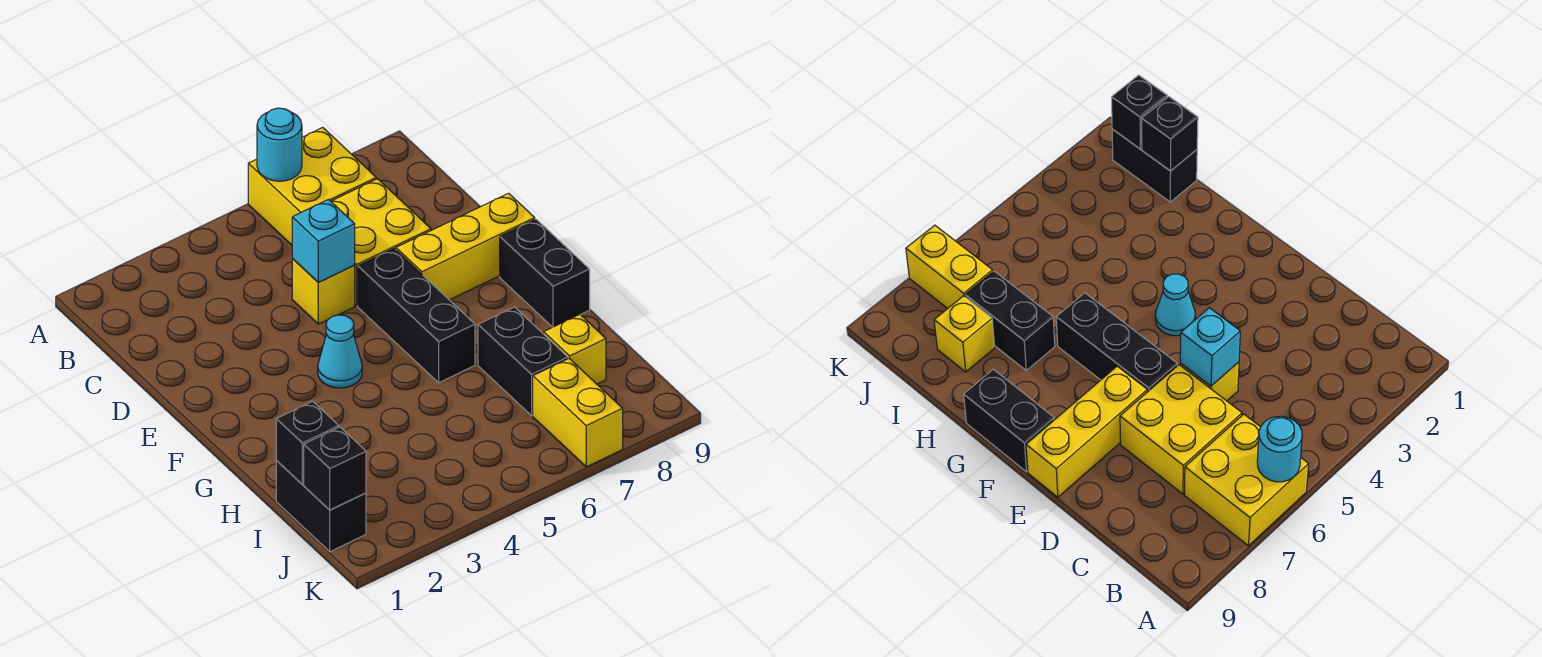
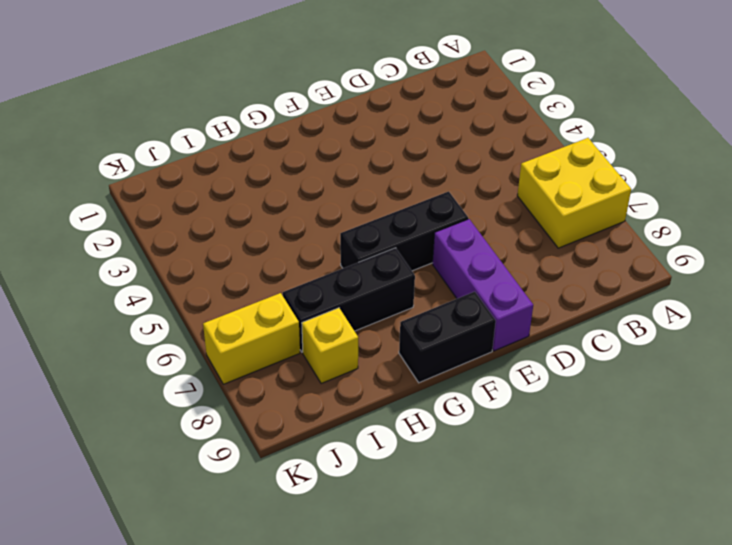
purple brick E7:E9 level 1 -> yellow brick E7:E9 level 1
black brick G7:I7 level 1 -> black brick H7:I7 level 1
none -> yellow brick C6:D7 level 1
none -> yellow brick D5 level 1
none -> cyan cone F4 level 1

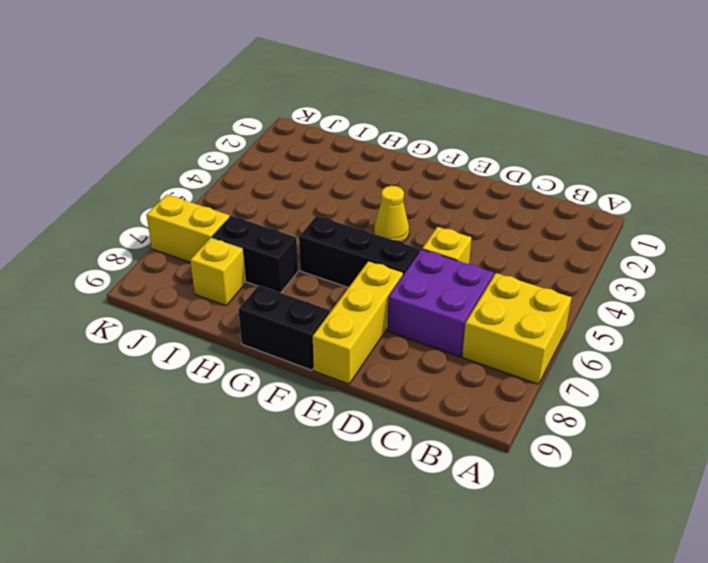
purple brick C6:D7 level 1 -> yellow brick C6:D7 level 1
yellow cone F4 level 1 -> cyan cone F4 level 1
none -> black brick I1:J1 level 1
none -> cyan round brick A6 level 2
none -> cyan brick D5 level 2

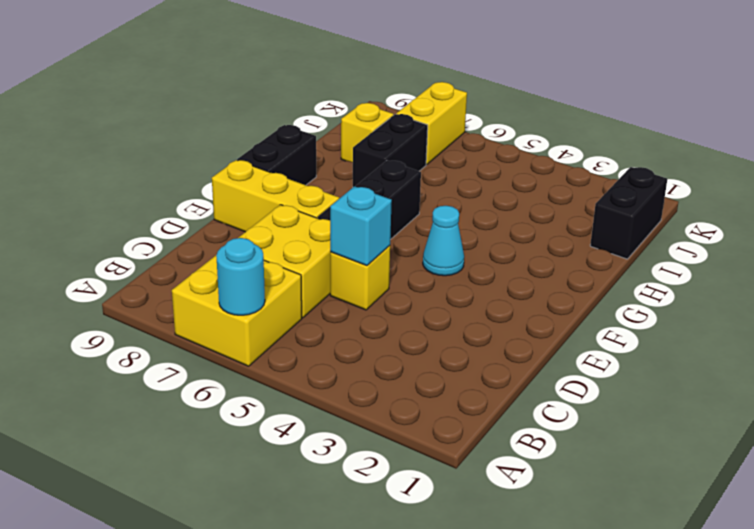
none -> black brick I1 level 2
none -> black brick J1 level 2

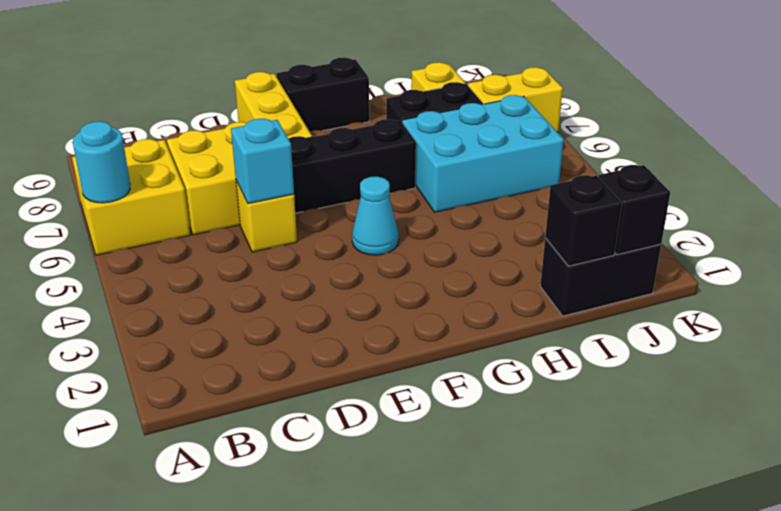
cyan brick H5:J6 level 1 -> none

